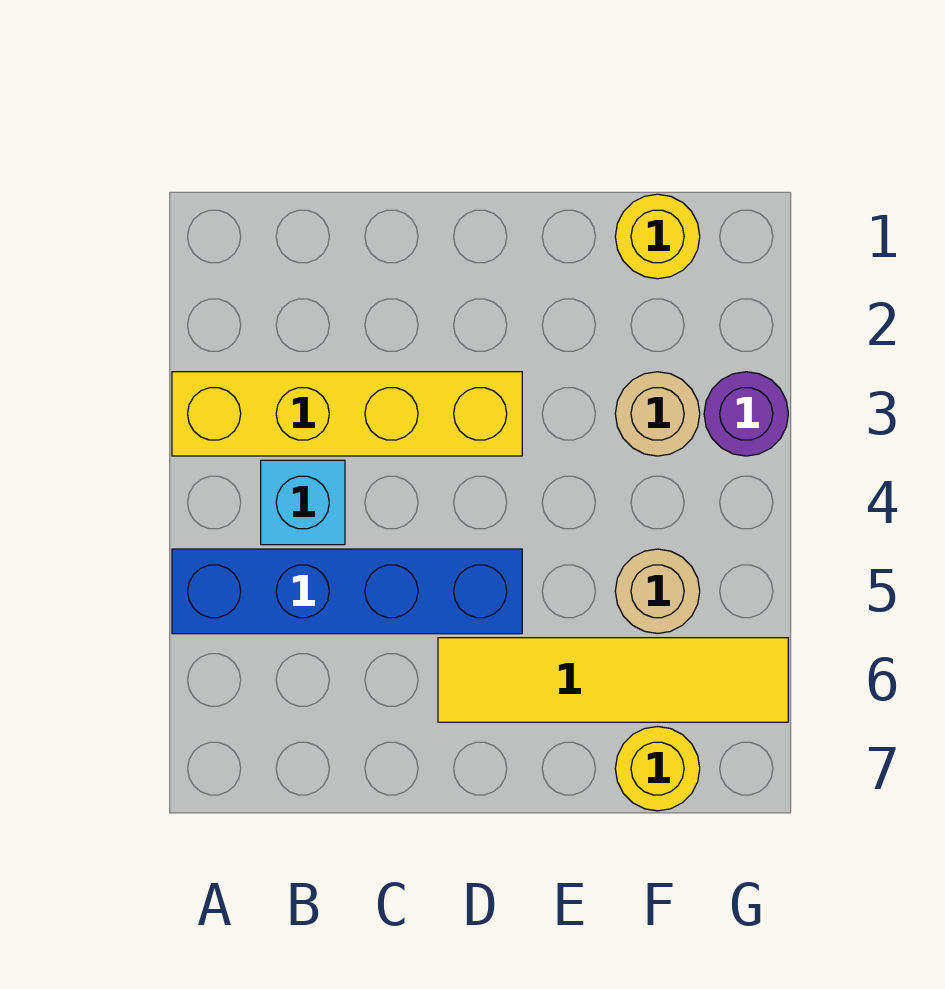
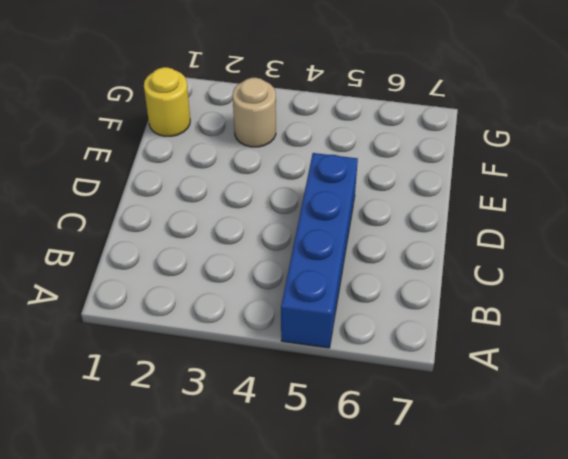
none -> yellow brick A3:D3 level 1
none -> cyan brick B4 level 1

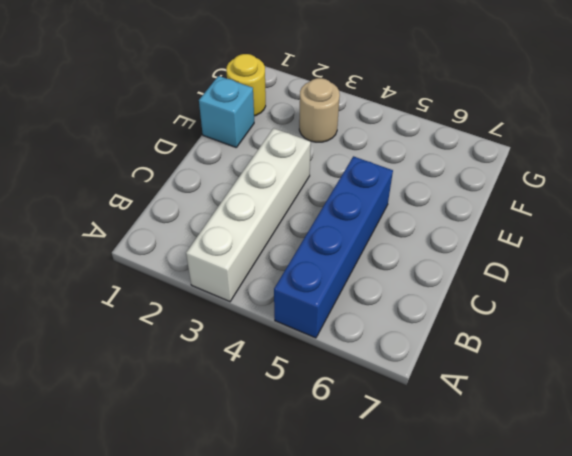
white brick A3:D3 level 1 -> yellow brick A3:D3 level 1
cyan brick E1 level 1 -> cyan brick B4 level 1
none -> yellow tile D6:G6 level 1
none -> tan round brick F5 level 1

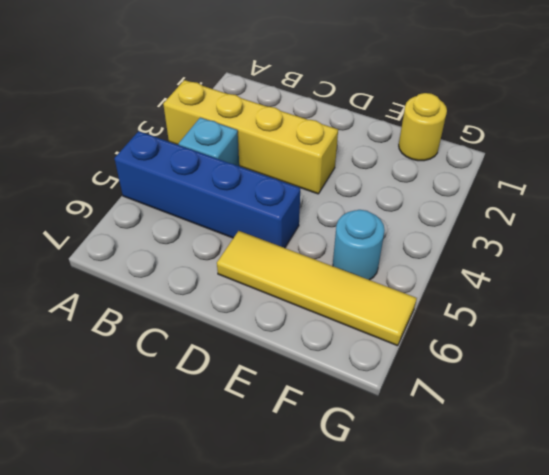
cyan round brick F5 level 1 -> tan round brick F5 level 1
none -> tan round brick F3 level 1
none -> yellow round brick F7 level 1

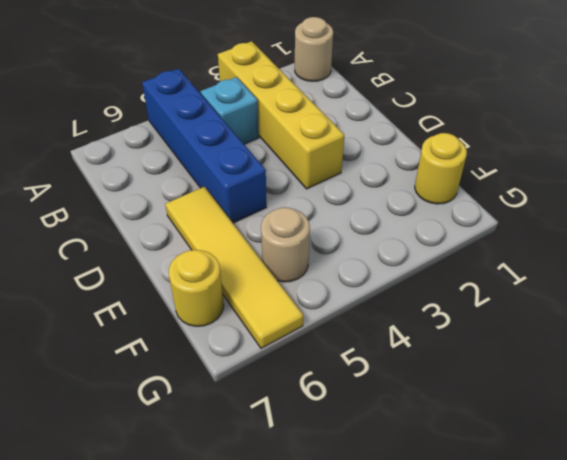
tan round brick A1 level 1 -> tan round brick F3 level 1
none -> purple round brick G3 level 1

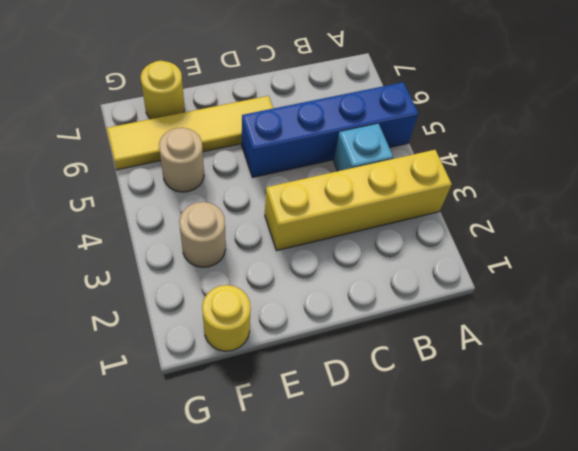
none -> purple round brick G3 level 1

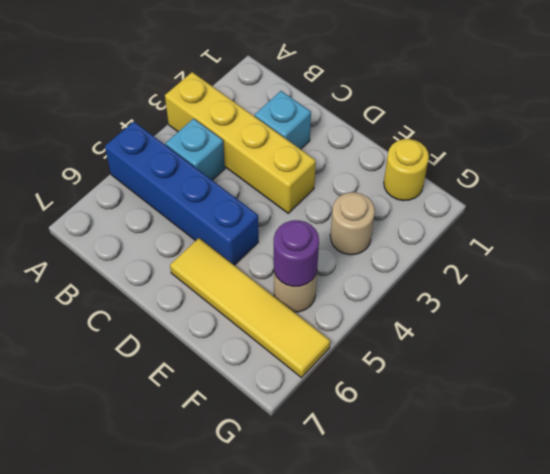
cyan brick C2 level 1 -> none
purple round brick F5 level 2 -> purple round brick G3 level 1
none -> yellow round brick F7 level 1

